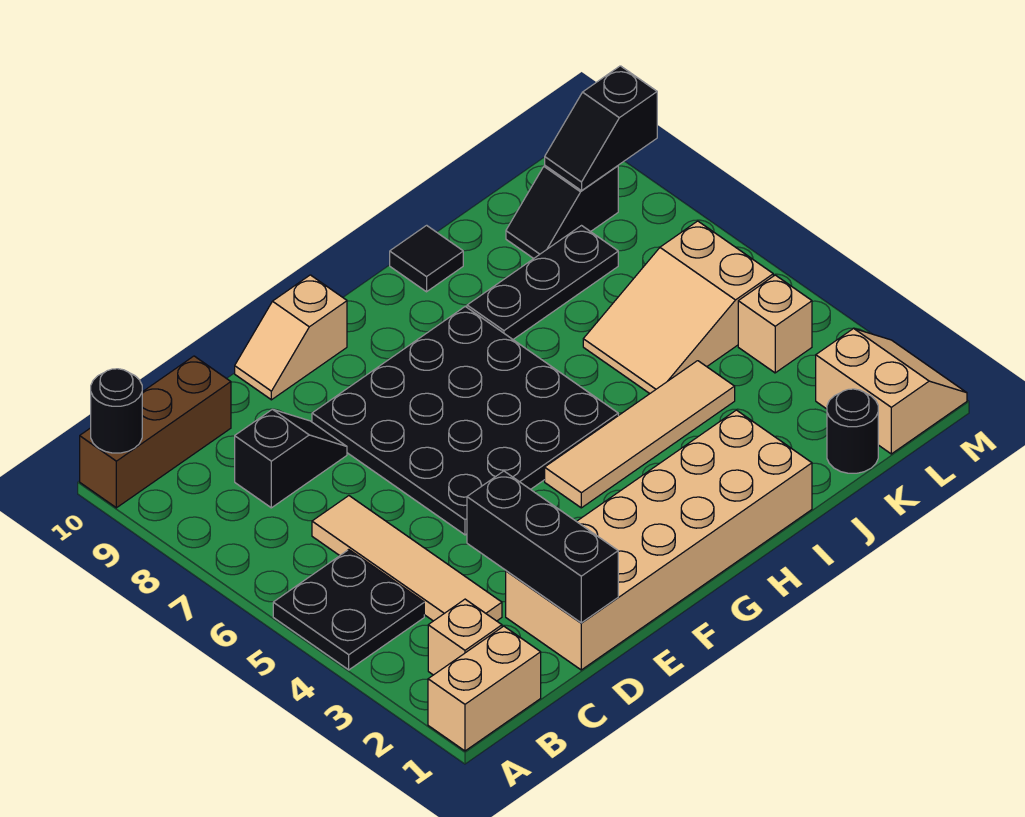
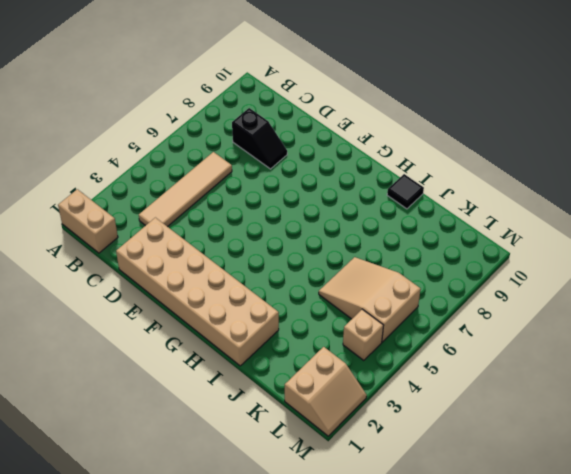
none -> black plate A4:B5 level 1
none -> brown brick A10:C10 level 1
none -> tan brick B2 level 1

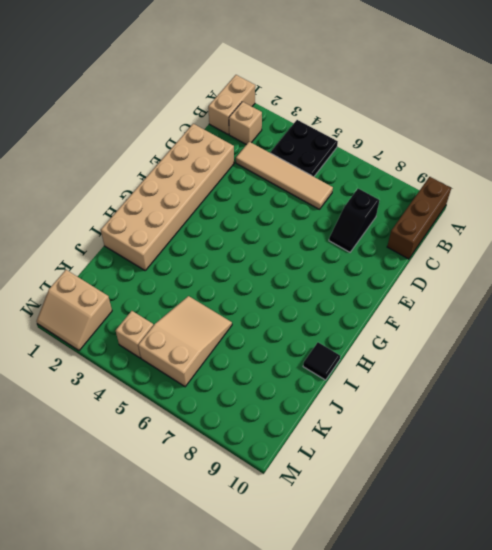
none -> black plate E5:H8 level 1
none -> tan slope E10:F10 level 1 top F
none -> tan tile G4:J4 level 1

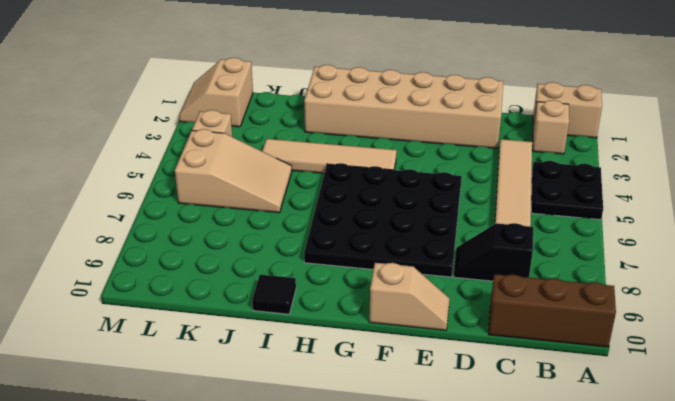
none -> black plate I8:K8 level 1
none -> black round brick K1 level 1
none -> black slope K9:L9 level 1 top L

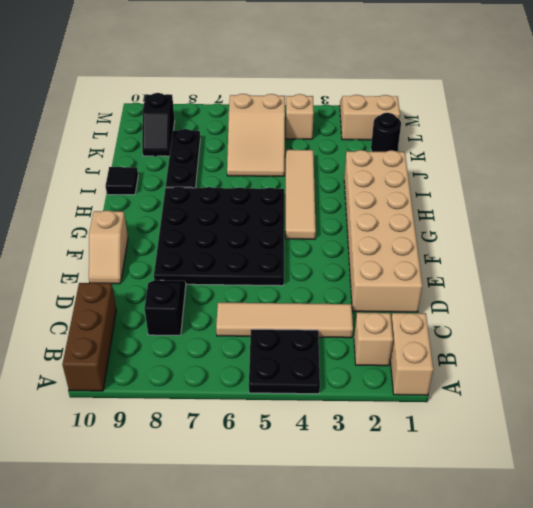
none -> black round brick A10 level 2
none -> black brick D1:D3 level 2
none -> black slope L9:M9 level 2 top M

